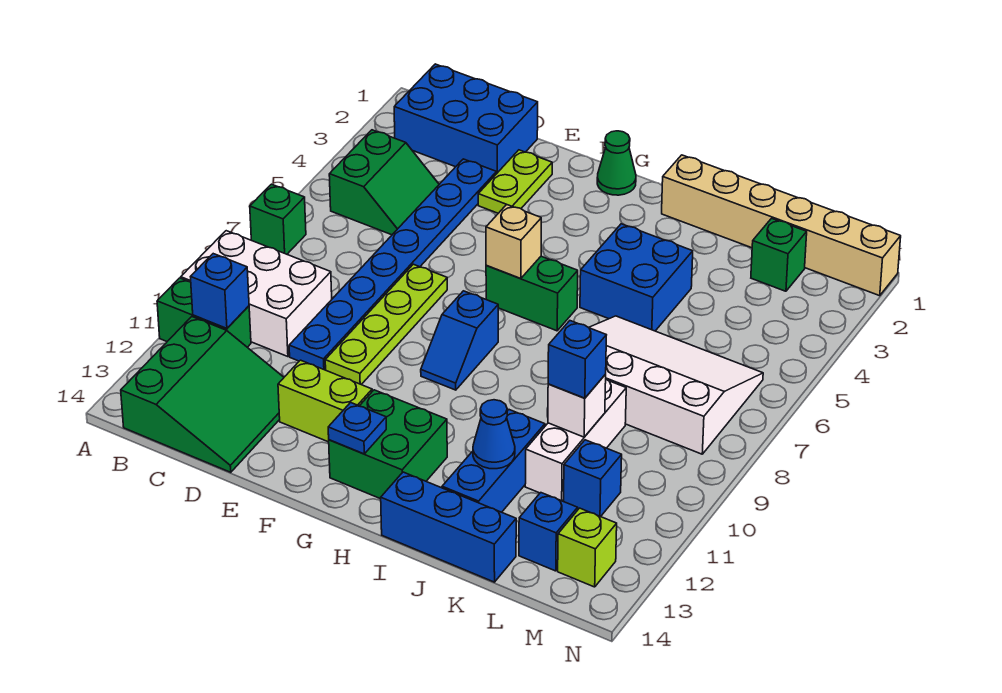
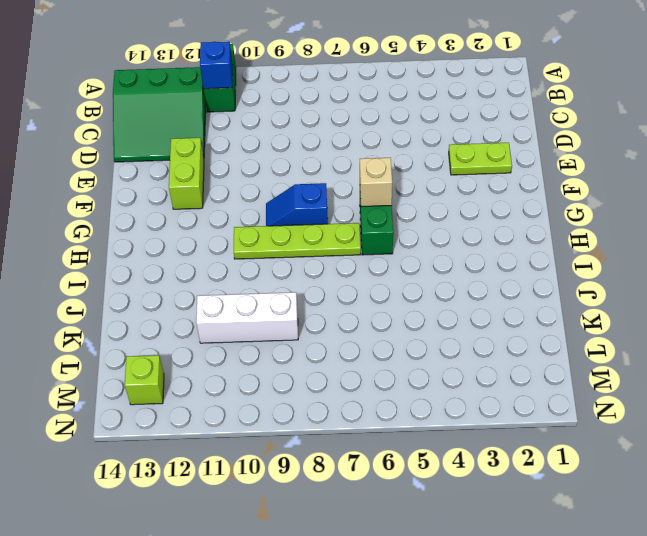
lime plate H7:H10 level 1 -> lime plate E7:E10 level 1
none -> green brick A7 level 1
none -> white brick A9:C10 level 1
none -> blue brick B1:D2 level 1
none -> green slope B4:C5 level 1 top B

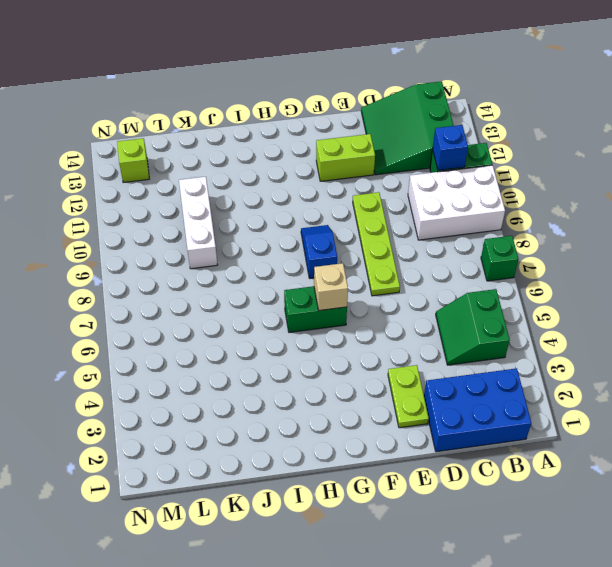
none -> blue plate D3:D10 level 1
none -> green cone G1 level 1
none -> green brick G12:H13 level 1
none -> tan brick I1:N1 level 1

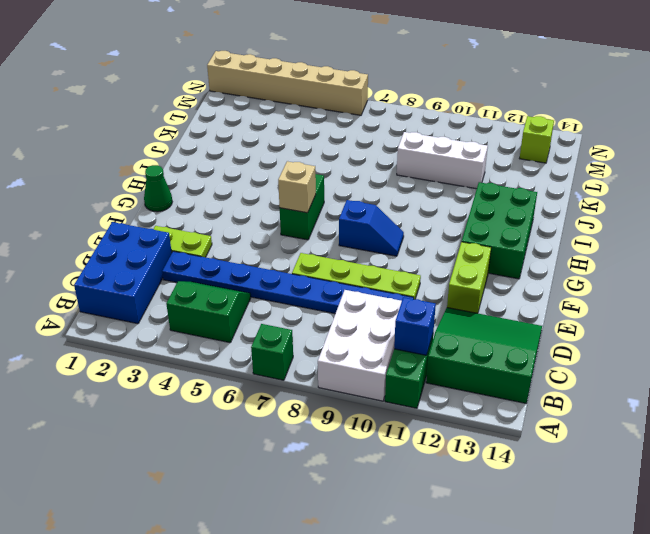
green brick G12:I13 level 1 -> green brick G12:H13 level 1
tan brick N1:N6 level 1 -> tan brick I1:N1 level 1
none -> blue brick I4:J5 level 1
none -> blue brick I14:K14 level 1
none -> white slope J6:M8 level 1 top 8
none -> blue brick J11:J13 level 1

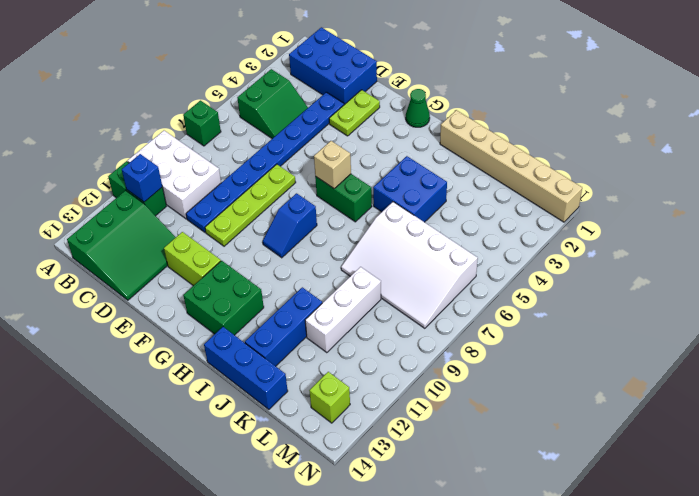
white slope J6:M8 level 1 top 6 -> white slope J6:M8 level 1 top 8
none -> green brick L2 level 1
none -> blue brick L11 level 1
none -> blue brick L13 level 1
none -> blue plate G13 level 2

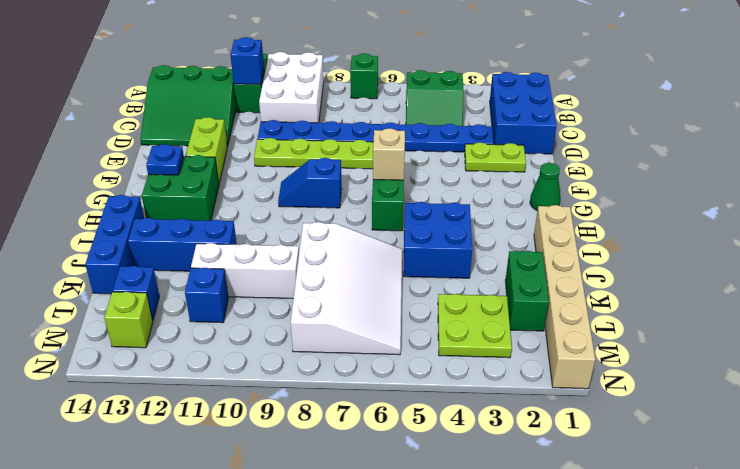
green brick K2:L2 level 1 -> green brick L2 level 1
lime plate L3:M4 level 1 -> none
none -> blue cone J12 level 2
none -> white brick K10 level 2
none -> blue brick K10 level 3

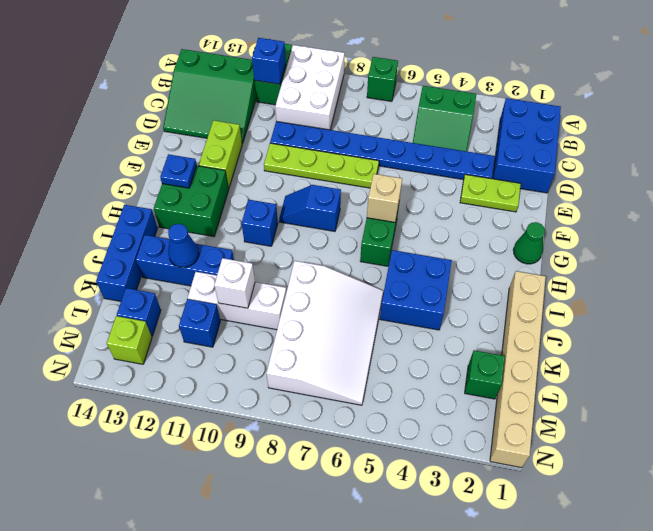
blue brick H10 level 1 -> blue brick K10 level 3

